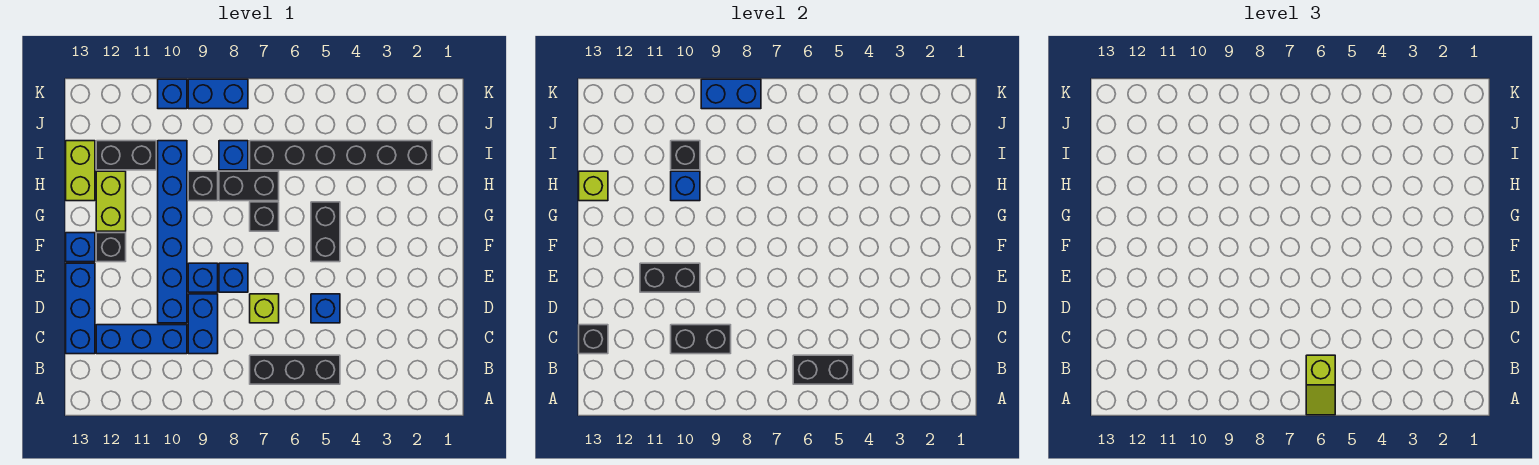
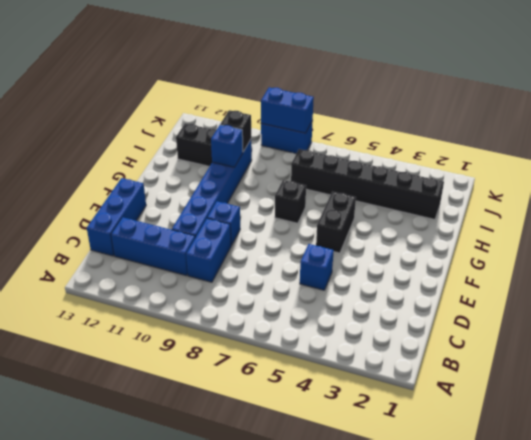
none -> black brick B5:B7 level 1
none -> lime brick D7 level 1
none -> blue brick E8 level 1
none -> black brick F12 level 1

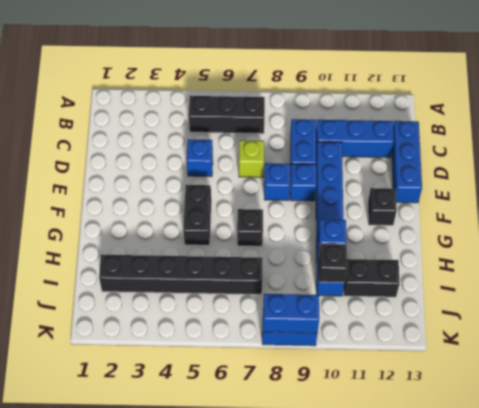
none -> blue brick F13 level 1
none -> lime brick G12:H12 level 1
none -> black brick H7:H8 level 1
none -> black brick H9 level 1

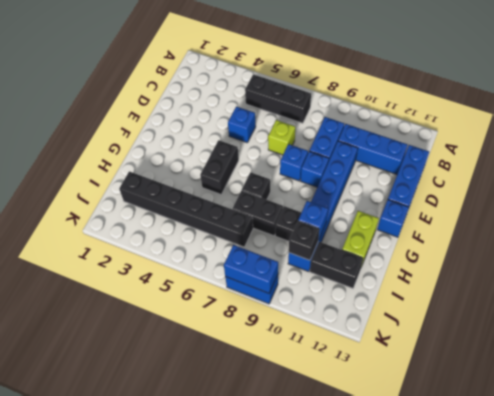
none -> black brick F12 level 1
none -> lime brick H13:I13 level 1
none -> blue brick I8 level 1
none -> blue brick K10 level 1

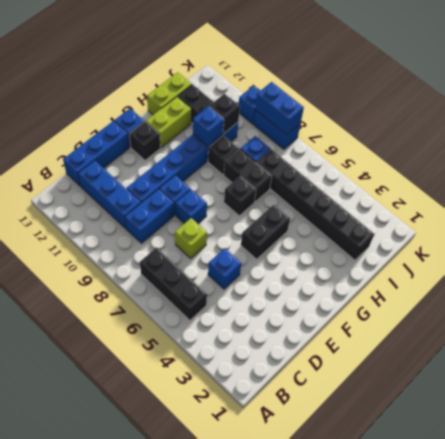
none -> black brick B5:B6 level 2
none -> black brick C9:C10 level 2
none -> black brick C13 level 2
none -> black brick E10:E11 level 2

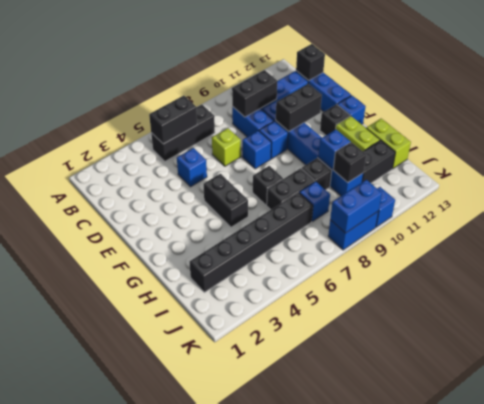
none -> lime brick H13 level 2
none -> lime slope A6:B6 level 3 top B

